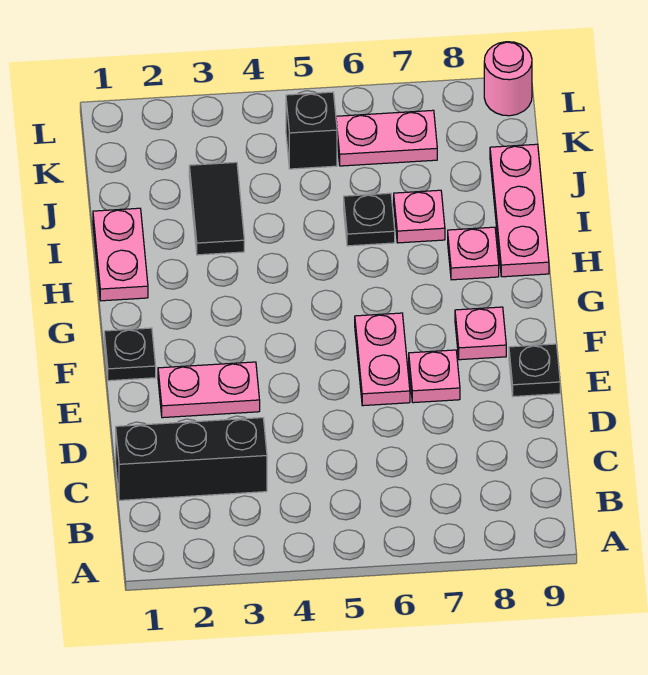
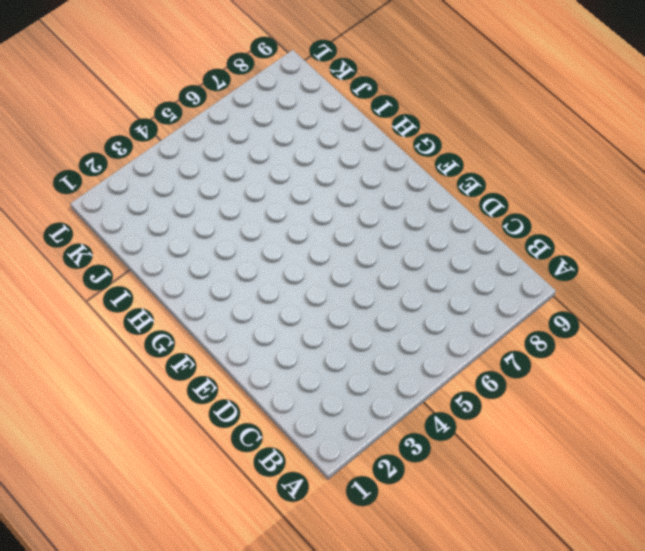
none -> black brick C1:C3 level 1
none -> pink plate E2:E3 level 1
none -> pink plate E6:F6 level 1

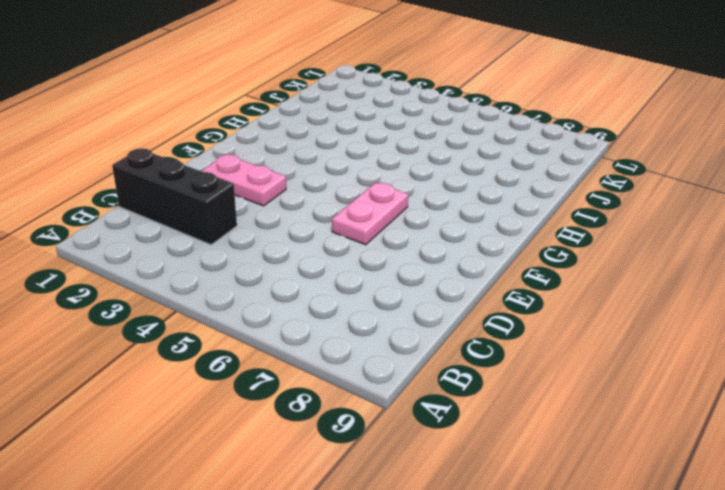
none -> pink plate E7 level 1
none -> black plate E9 level 1
none -> black plate F1 level 1

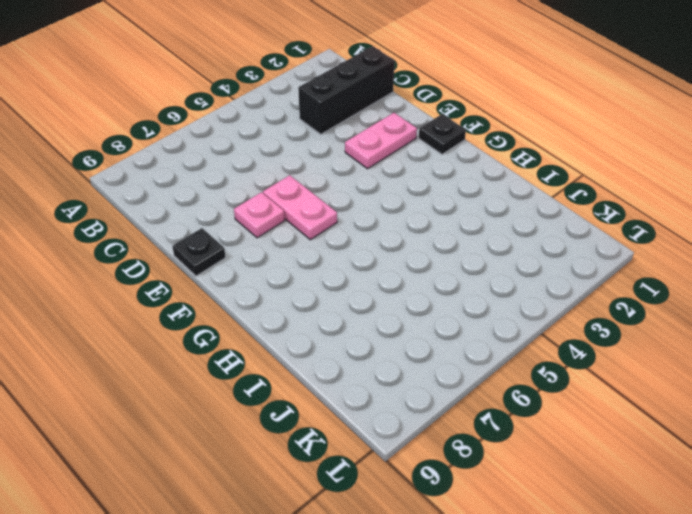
none -> pink plate F8 level 1
none -> pink plate H1:I1 level 1
none -> pink plate H8 level 1

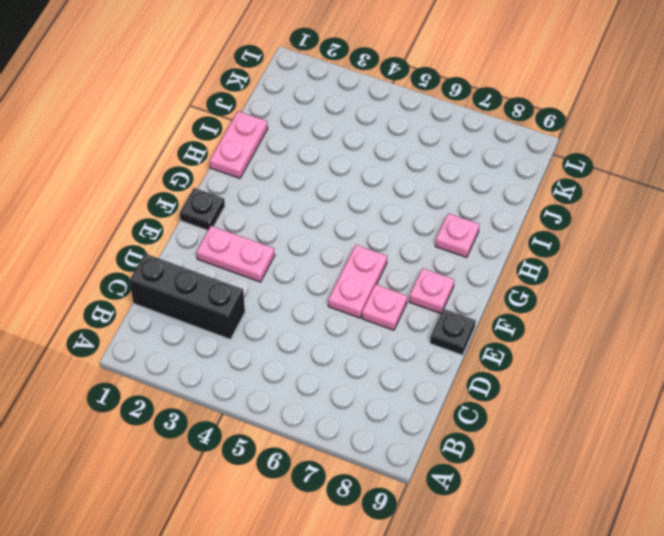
none -> pink plate H9:J9 level 1
none -> black tile I3:J3 level 1
none -> black plate I6 level 1

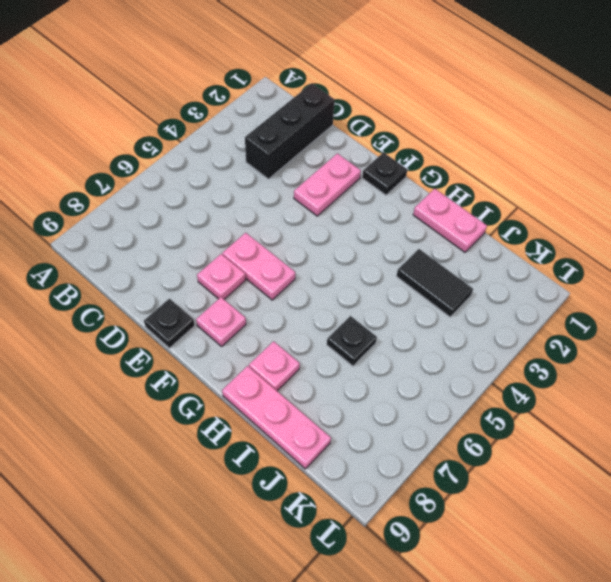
none -> pink plate I7 level 1
none -> black brick K5 level 1
none -> pink plate K6:K7 level 1

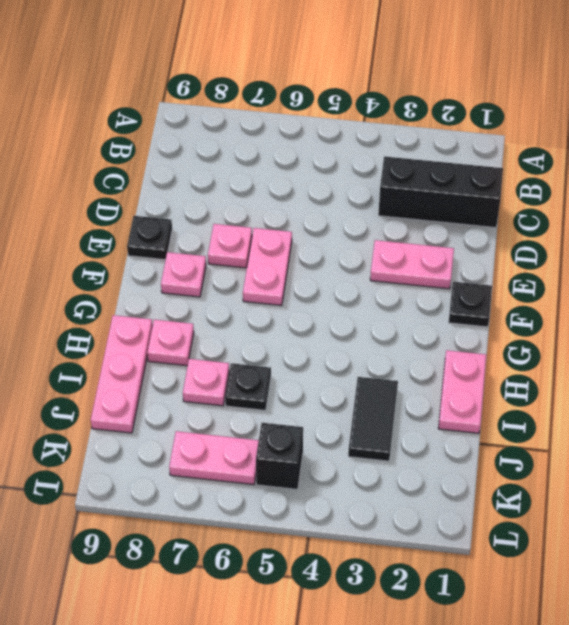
none -> pink round brick L9 level 1

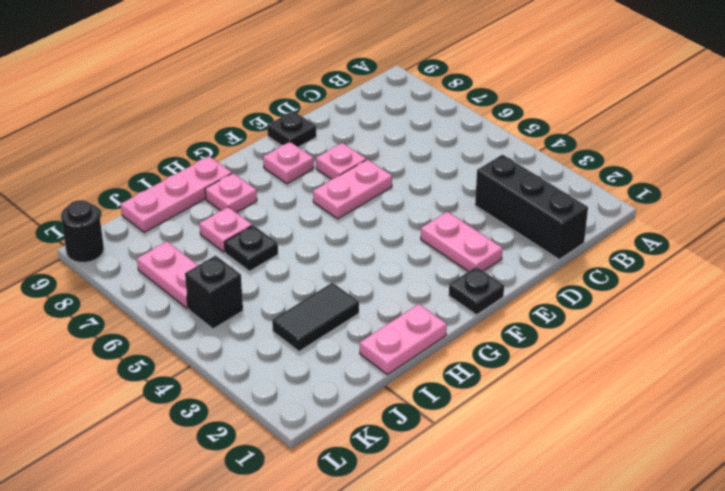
black round brick L9 level 1 -> pink round brick L9 level 1

